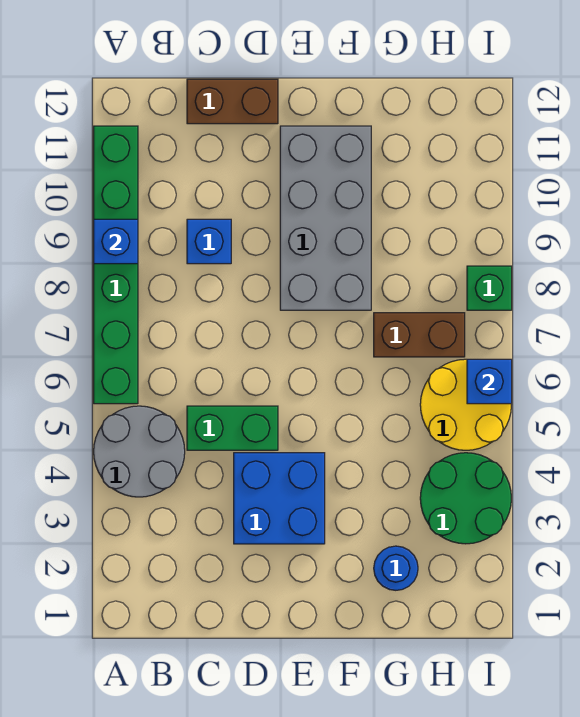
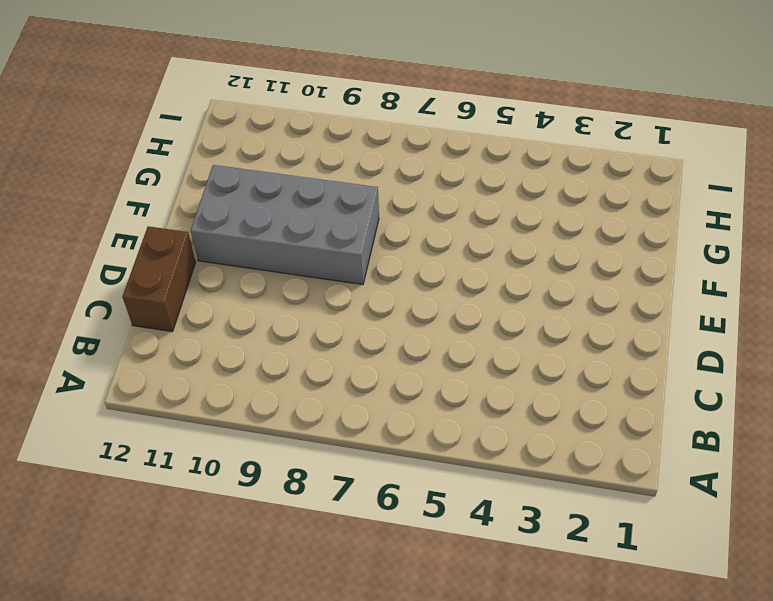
none -> grey round brick A4:B5 level 1
none -> green brick A6:A11 level 1
none -> green brick C5:D5 level 1

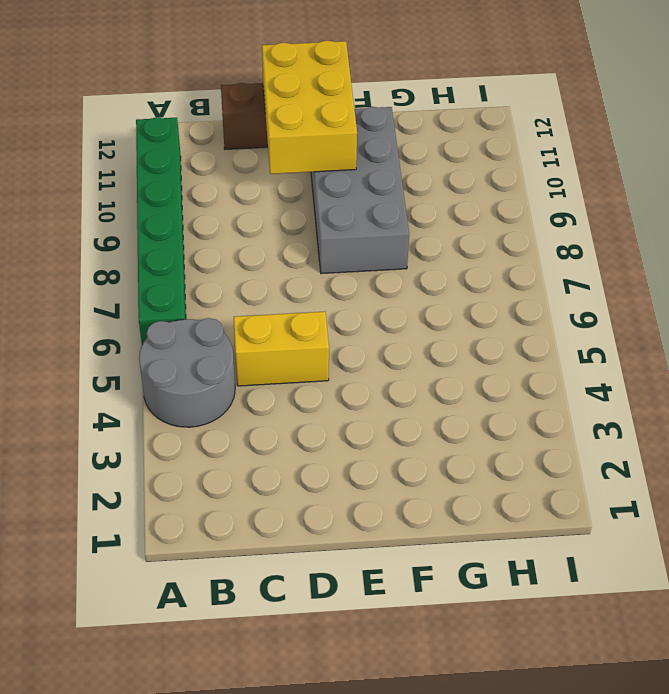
yellow brick C5:D5 level 1 -> green brick C5:D5 level 1
yellow brick D10:E12 level 2 -> none
none -> blue brick C9 level 1
none -> blue brick D3:E4 level 1
none -> blue round brick G2 level 1

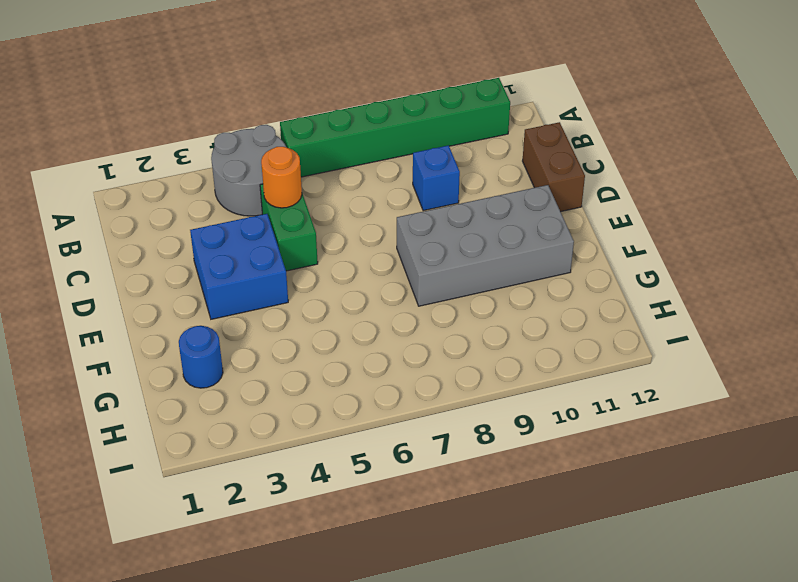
orange round brick C5 level 2 -> none
none -> brown brick G7:H7 level 1
none -> green round brick H3:I4 level 1
none -> yellow round brick H5:I6 level 1

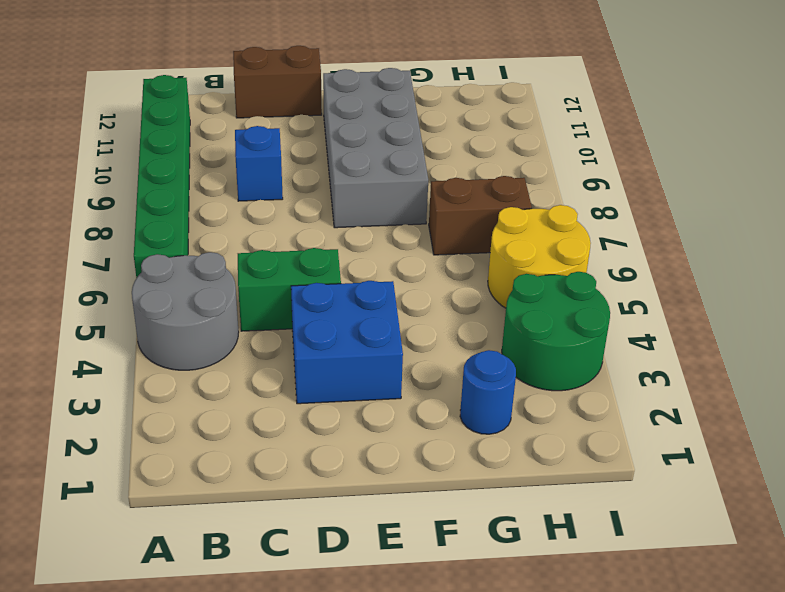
none -> green brick I8 level 1
none -> blue brick A9 level 2
none -> blue brick I6 level 2

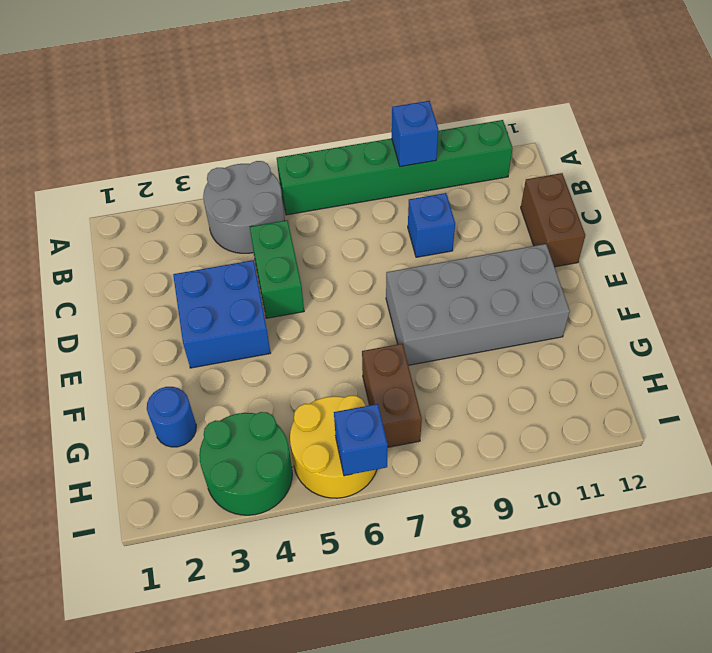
none -> green brick I8 level 1

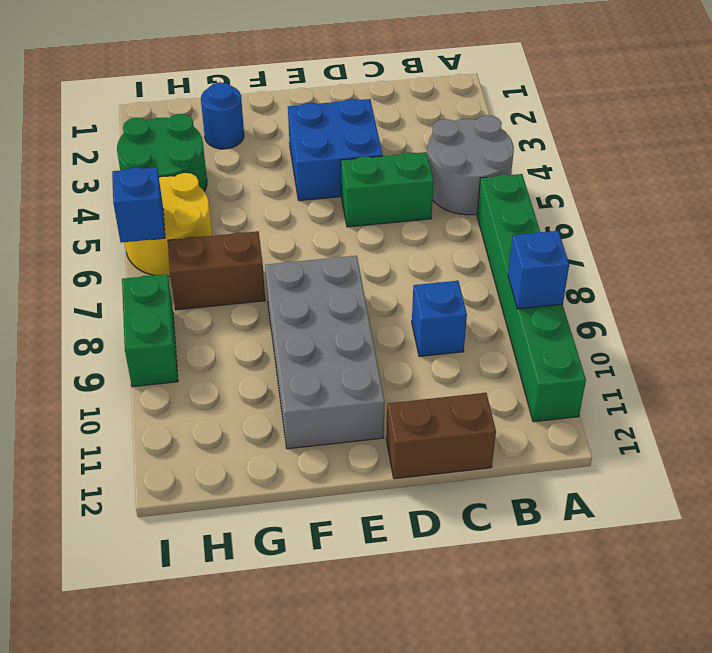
green brick I8:I9 level 1 -> green brick I8 level 1

